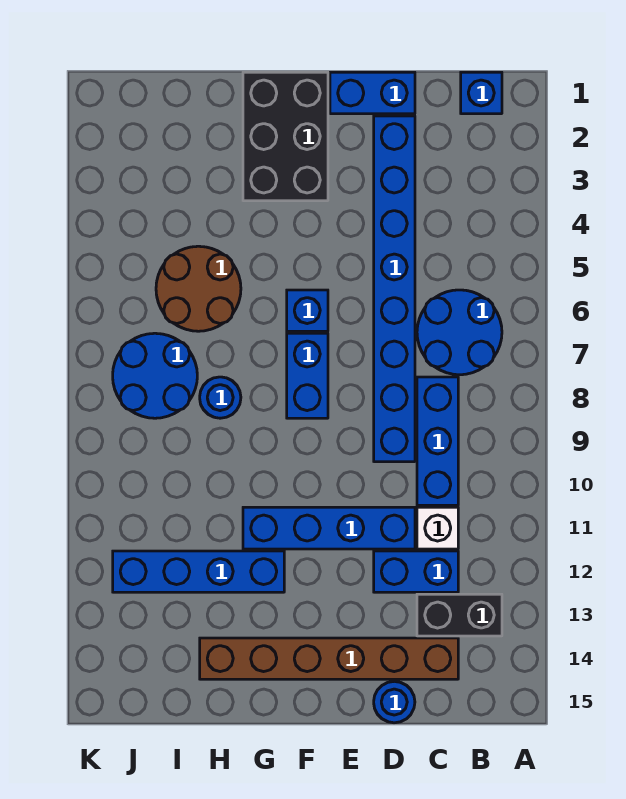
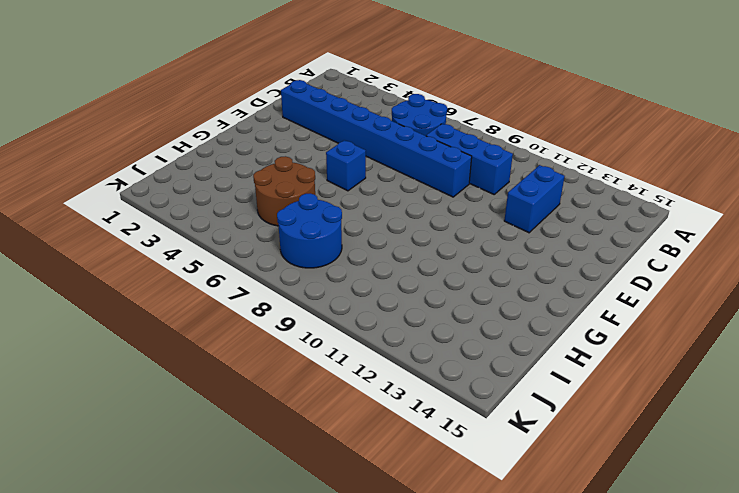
none -> blue brick B1 level 1
none -> black brick B13:C13 level 1
none -> white brick C11 level 1

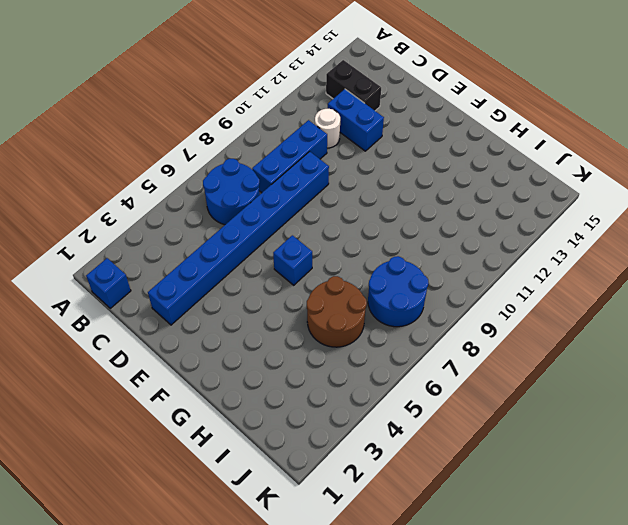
white round brick C11 level 1 -> white brick C11 level 1
none -> brown brick C14:H14 level 1
none -> blue brick D1:E1 level 1
none -> blue brick D11:G11 level 1

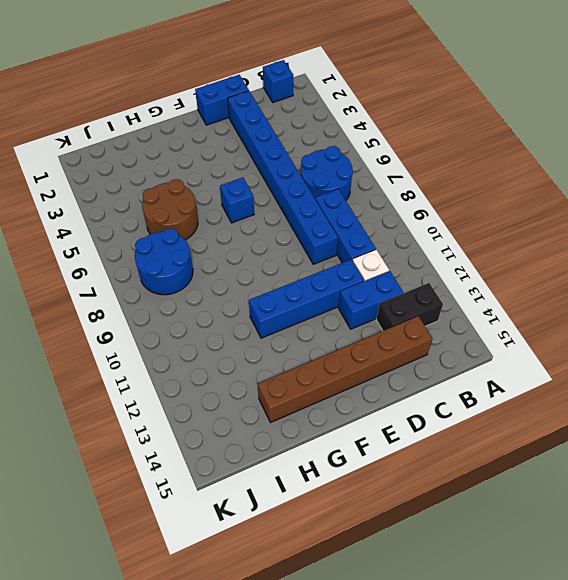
none -> blue round brick D15 level 1
none -> black brick F1:G3 level 1
none -> blue brick F7:F8 level 1

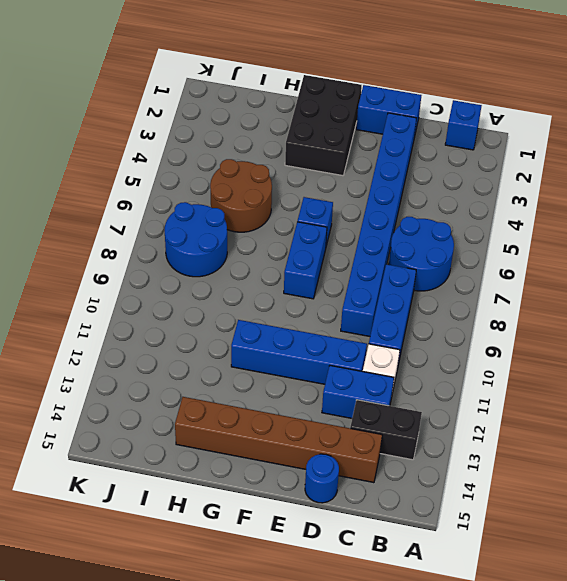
none -> blue brick G12:J12 level 1
none -> blue round brick H8 level 1

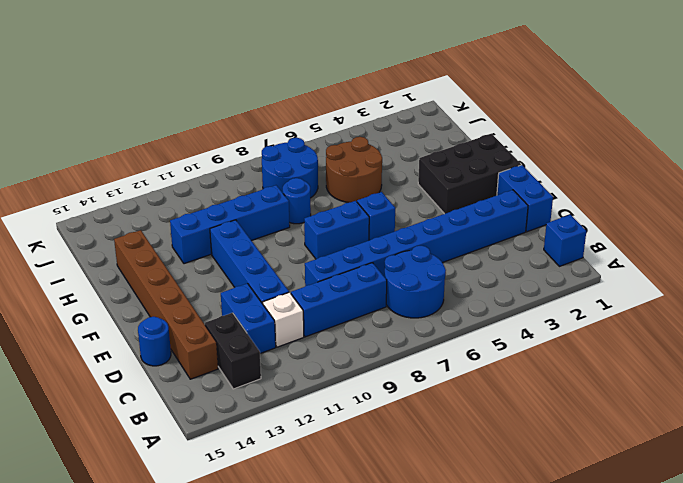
blue brick H9:H12 level 1 -> blue brick G12:J12 level 1

